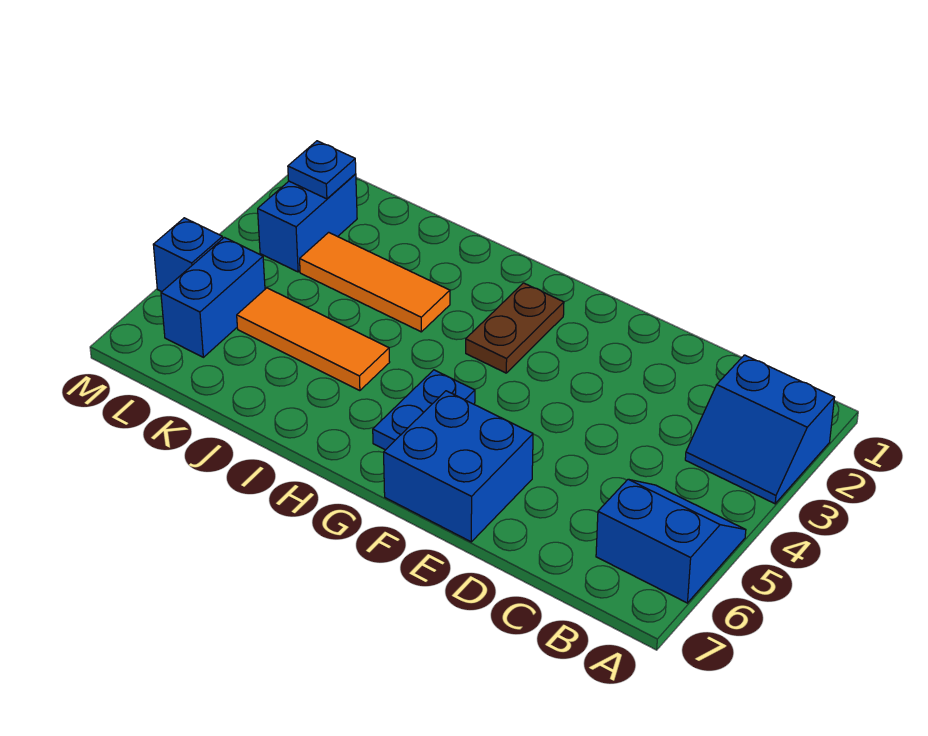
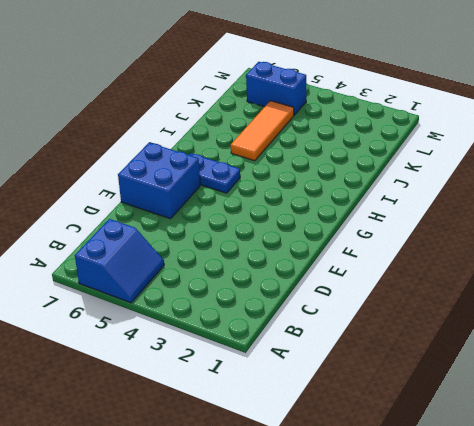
none -> blue slope A2:B3 level 1 top 2
none -> brown plate G2:G3 level 1

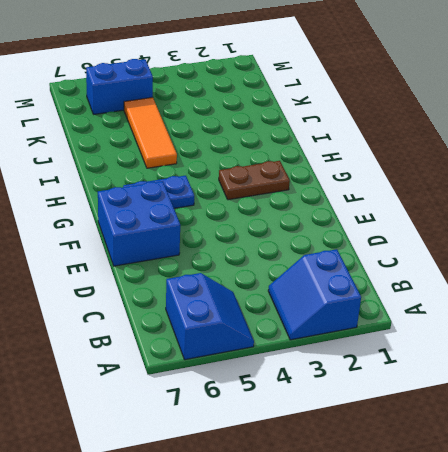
none -> orange tile I3:K3 level 1
none -> blue brick L2:L3 level 1

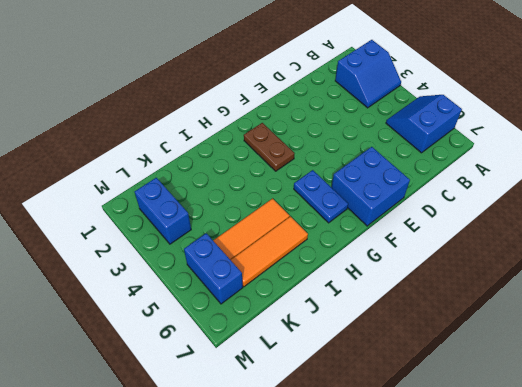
orange tile I6:K6 level 1 -> orange tile I3:K3 level 1
none -> blue brick M5 level 1
none -> blue plate L2 level 2

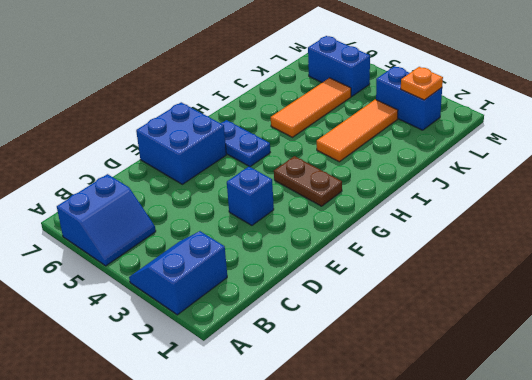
blue brick E3 level 1 -> blue brick M5 level 1
orange plate L2 level 2 -> blue plate L2 level 2

